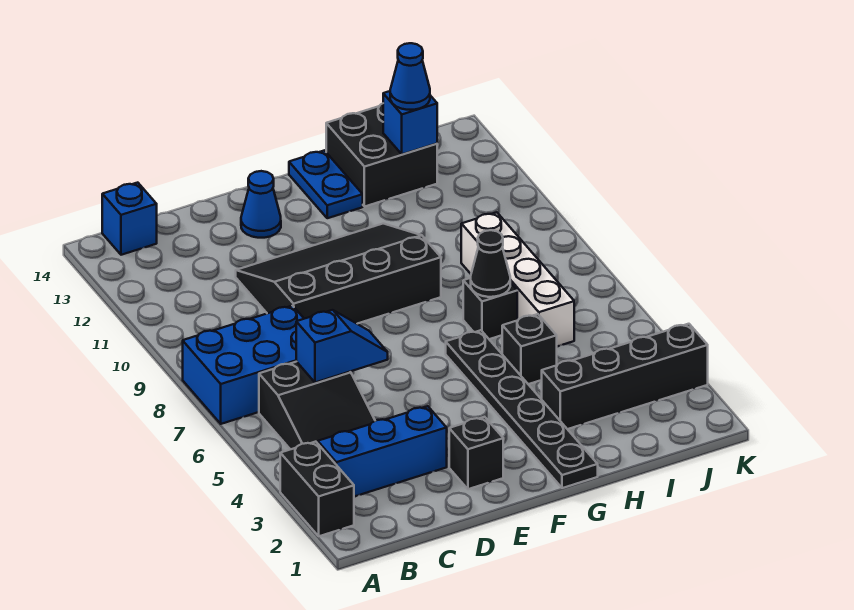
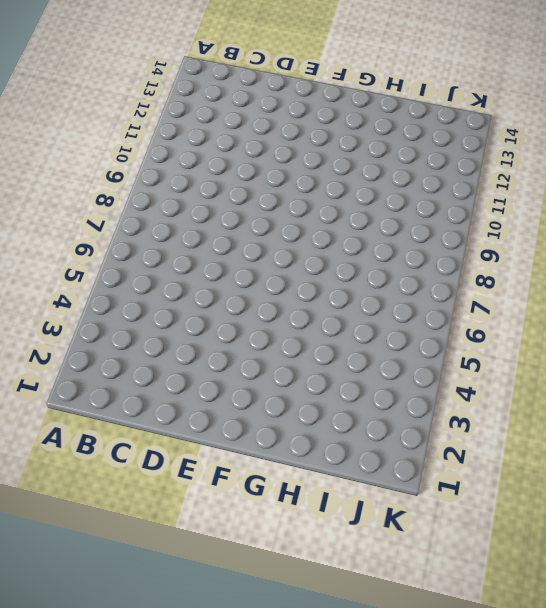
none -> black brick A2:A3 level 1
none -> blue brick A7:C8 level 1
none -> blue brick B3:D3 level 1

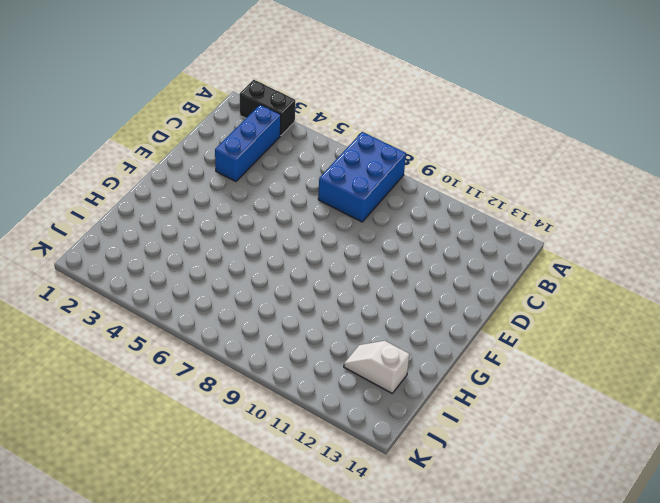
white slope I12:I13 level 1 top 13 -> black brick H13:I14 level 1
none -> black slope B4:C6 level 1 top 6
none -> blue brick B14 level 1
none -> black slope D9:G11 level 1 top 9

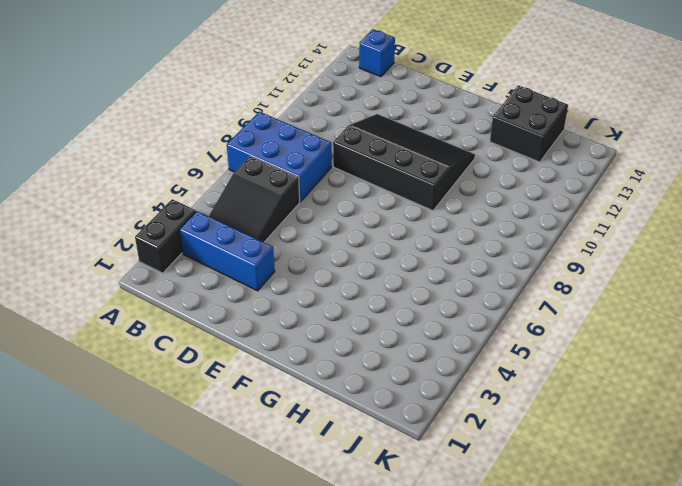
none -> black brick E2 level 1
none -> blue cone E13 level 1
none -> black plate G1:G6 level 1

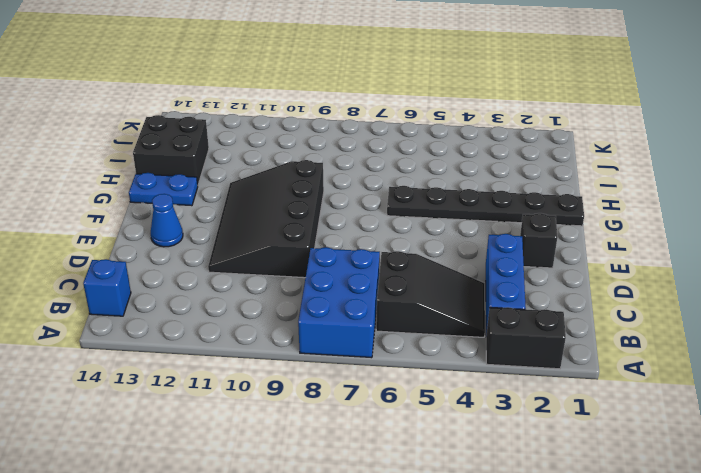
none -> black brick H3:K3 level 1
none -> black brick H5 level 1
none -> black brick H7 level 1

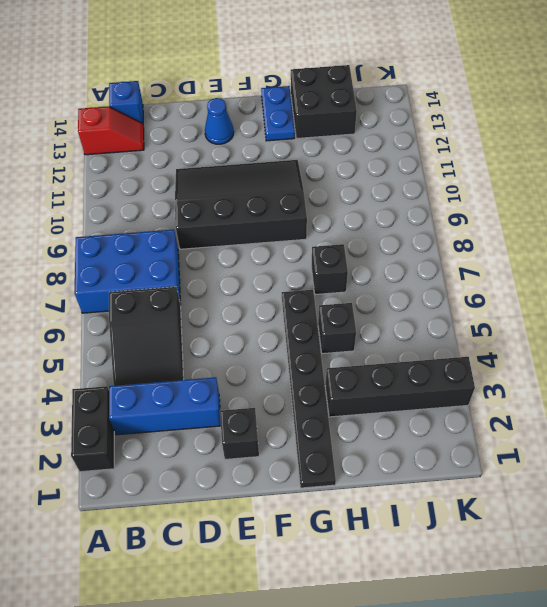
red slope A13:B13 level 1 top A -> none
none -> white brick I6:I9 level 1
none -> blue slope C6:D6 level 2 top C
none -> black cone H7 level 2

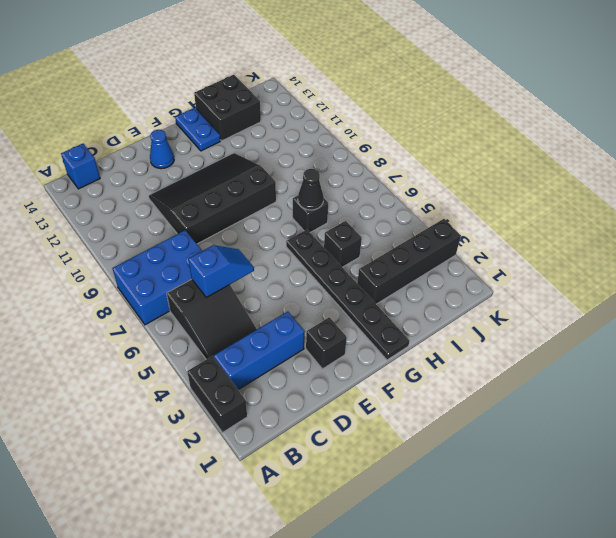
none -> white brick I6:I9 level 1
none -> blue brick I13 level 2
none -> blue cone I13 level 3

